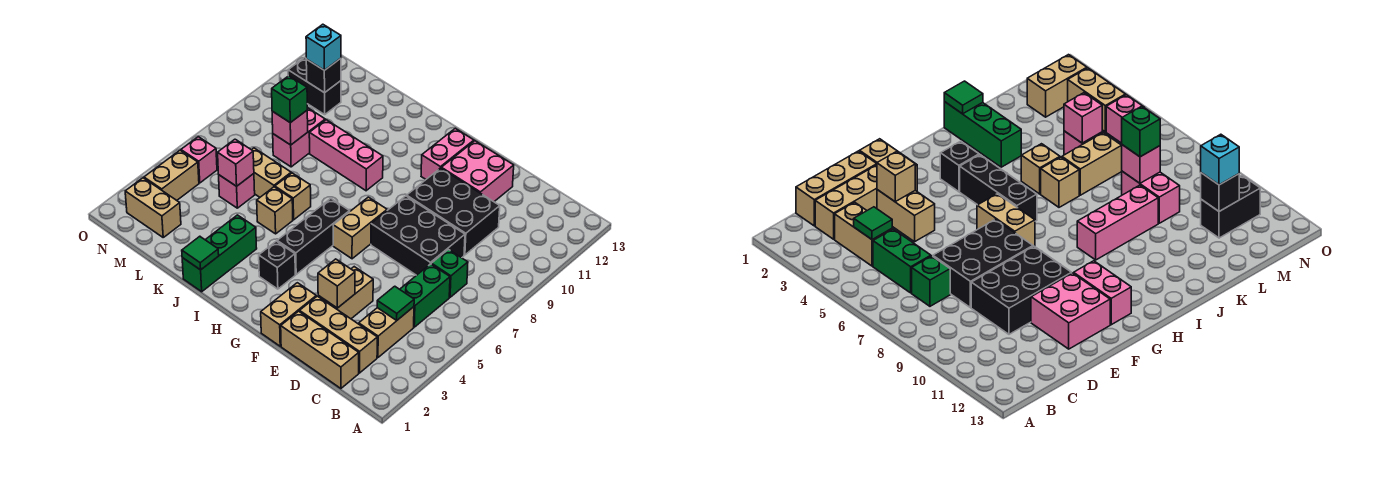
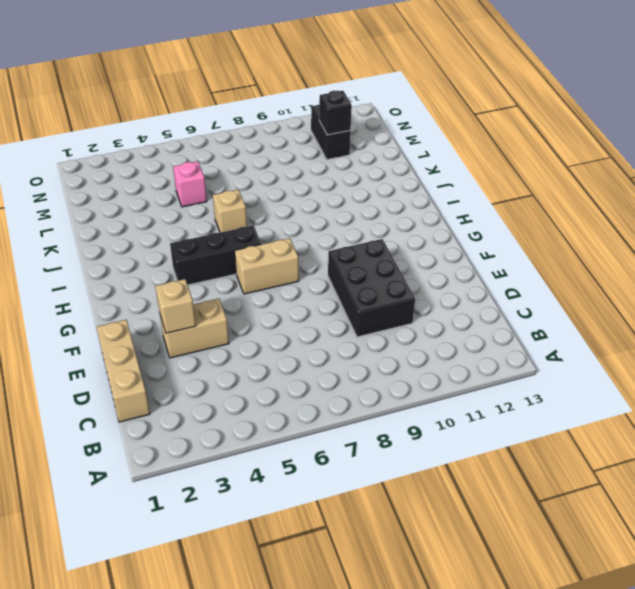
none -> tan brick C2:E2 level 1
none -> tan brick C3:C4 level 1
none -> green brick C5:C6 level 1
none -> green brick C7 level 1

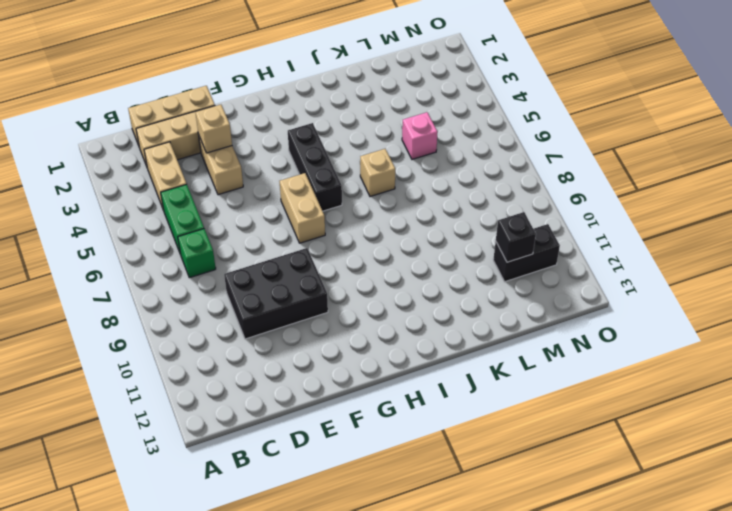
none -> black brick D7:F8 level 1
none -> pink brick E11:F12 level 1
none -> tan brick F1:F2 level 1
none -> pink brick G11:G12 level 1

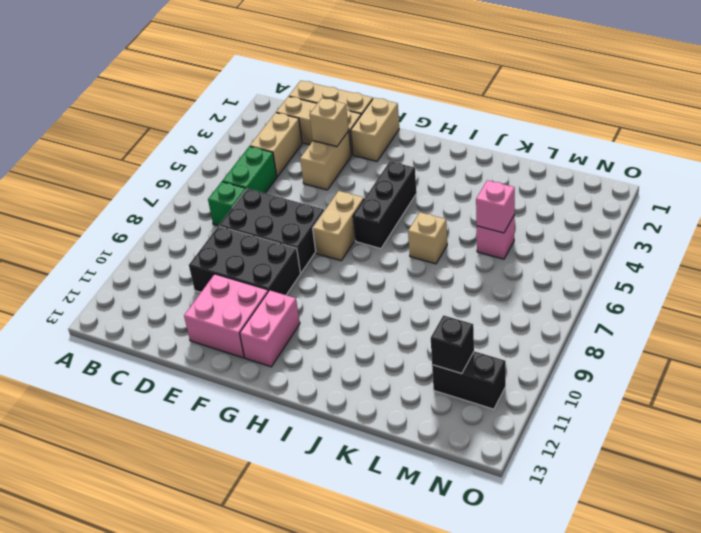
none -> black brick H3 level 1
none -> pink brick I9:K9 level 1
none -> green brick J1:J3 level 1
none -> tan brick J5 level 1

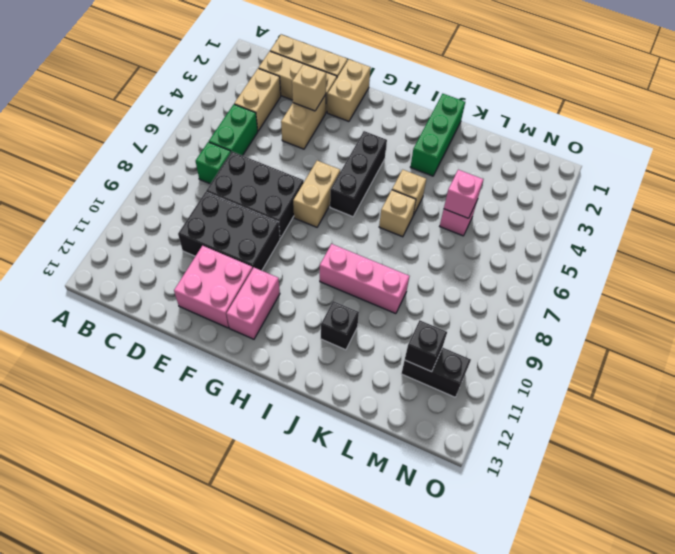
black brick J11 level 1 -> black brick H3 level 1
none -> tan brick K6:L6 level 1
none -> pink brick L8:L9 level 1
none -> tan brick M2:N2 level 1
none -> tan brick N3:N4 level 1

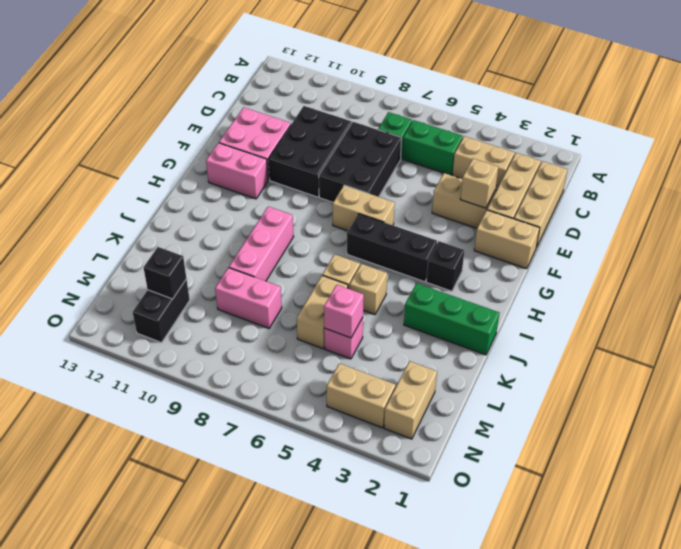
none -> pink brick N5 level 1
none -> green tile C4 level 2
none -> green tile J1 level 2
none -> pink brick L8 level 2

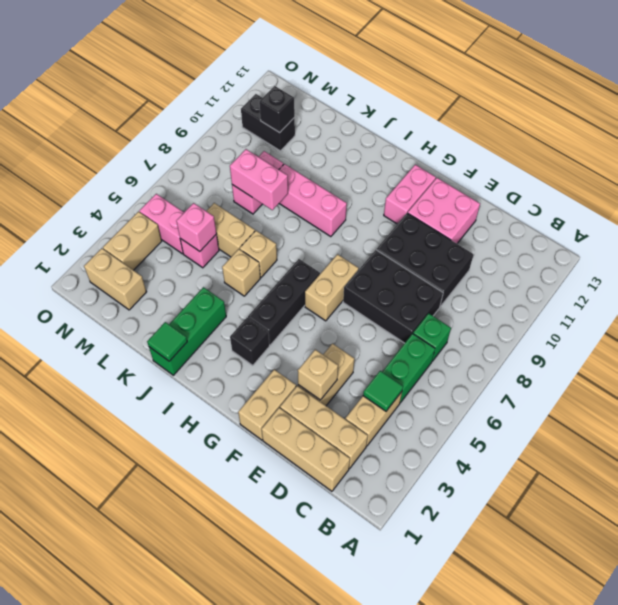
pink brick K8:L8 level 2 -> pink brick L8 level 2
pink brick M5:N5 level 1 -> pink brick N5 level 1
none -> green brick L8 level 3
none -> cyan brick M11 level 3

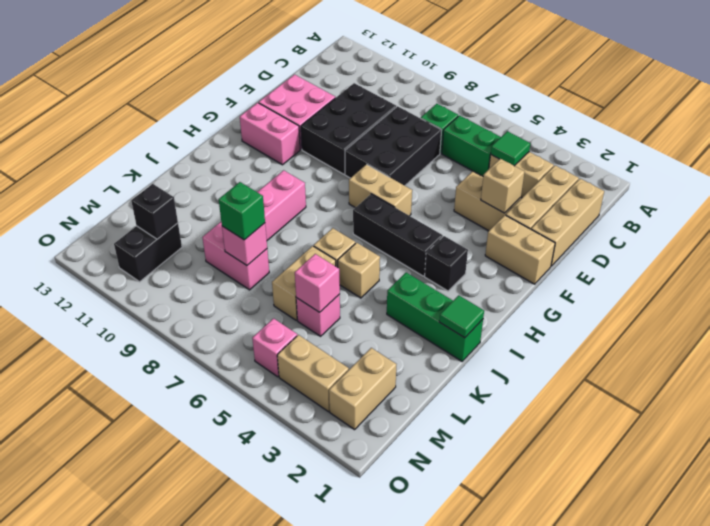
none -> cyan brick M11 level 3

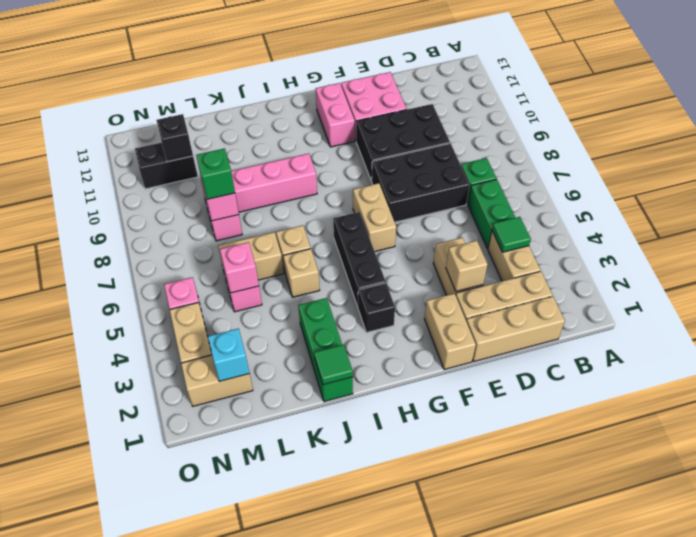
cyan brick M2 level 2 -> cyan brick M11 level 3

